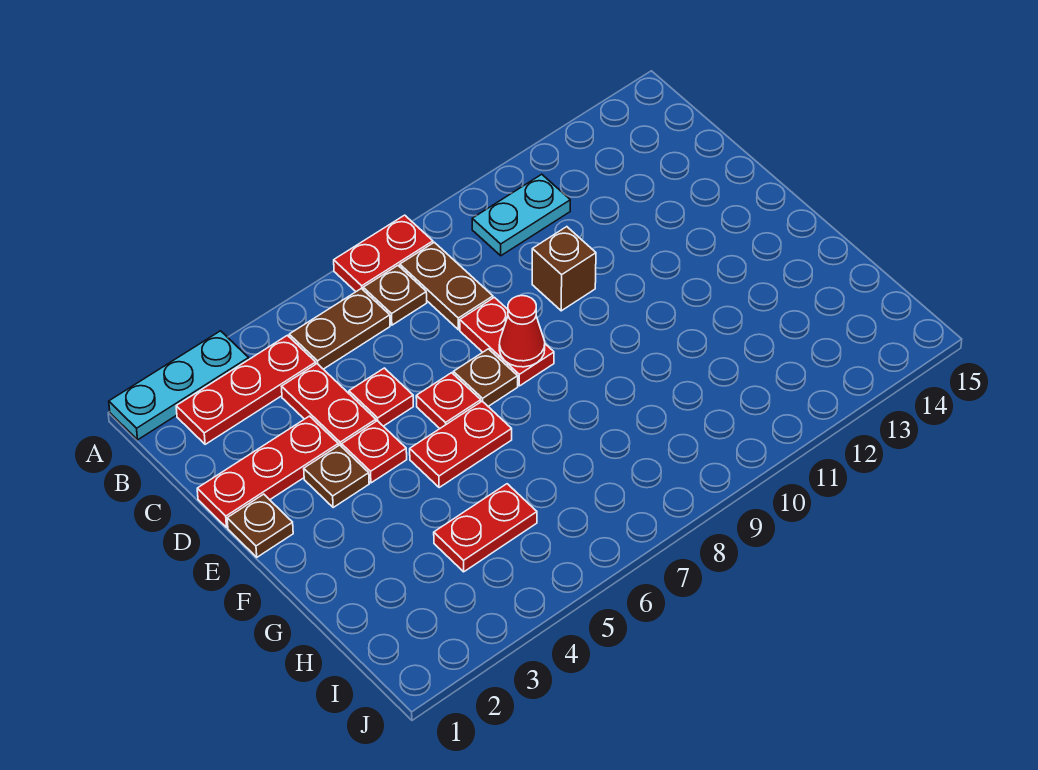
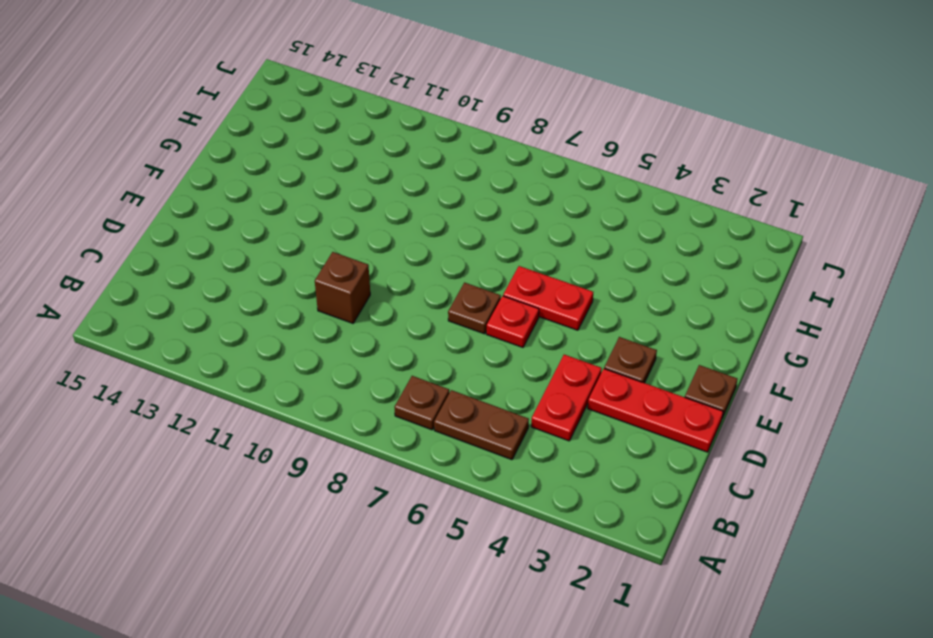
none -> cyan plate A1:A3 level 1
none -> red plate A7:A8 level 1
none -> red plate B2:B4 level 1

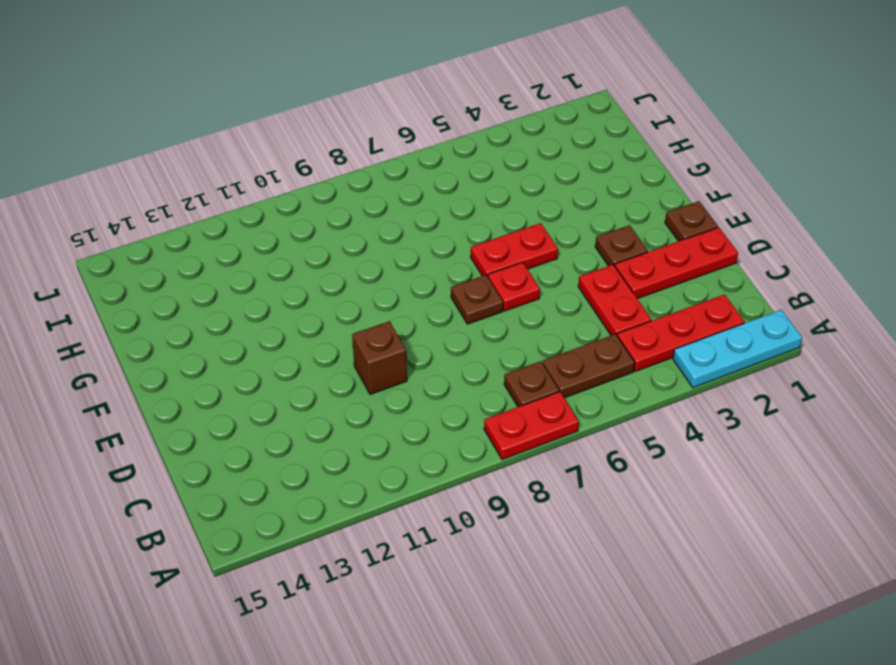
none -> brown plate B8:C8 level 1
none -> cyan plate B10:B11 level 1
none -> red plate D5 level 1

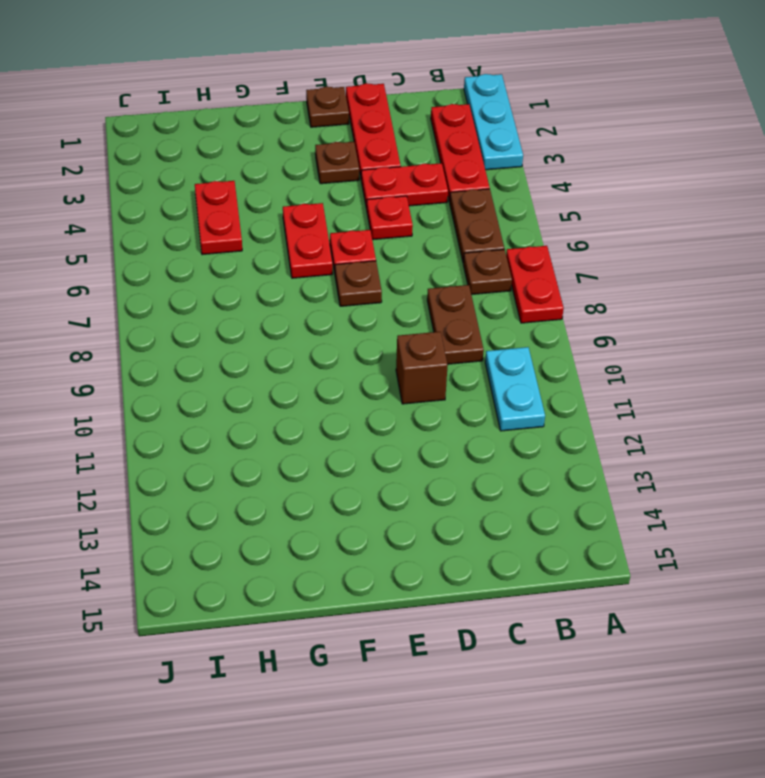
brown plate C8:C9 level 1 -> brown plate B8:C8 level 1
none -> red plate D8:E8 level 1
none -> red plate E4 level 1
none -> red cone E8 level 2

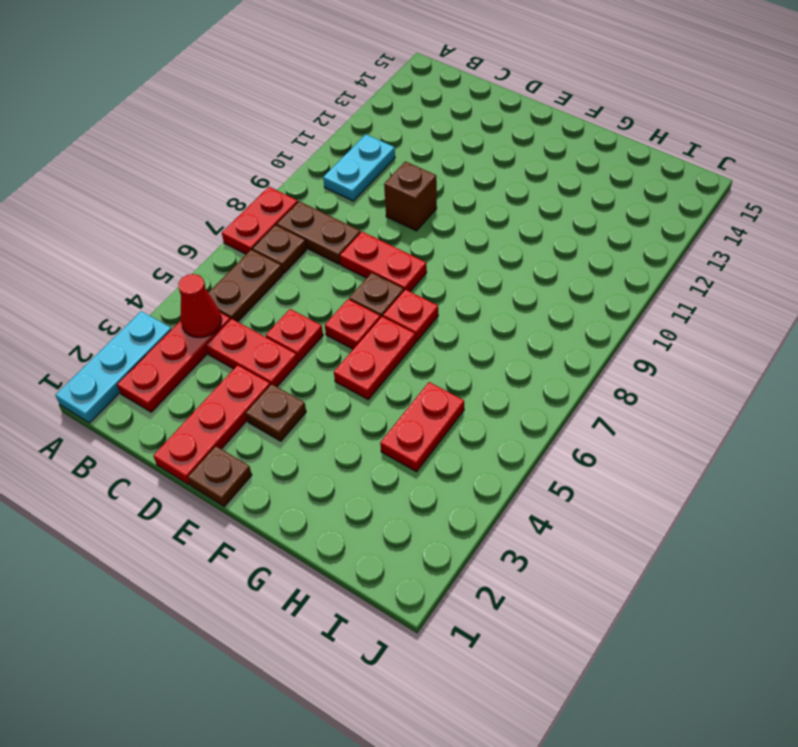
red cone B4 level 2 -> red cone E8 level 2
red plate F7 level 1 -> red plate E4 level 1

